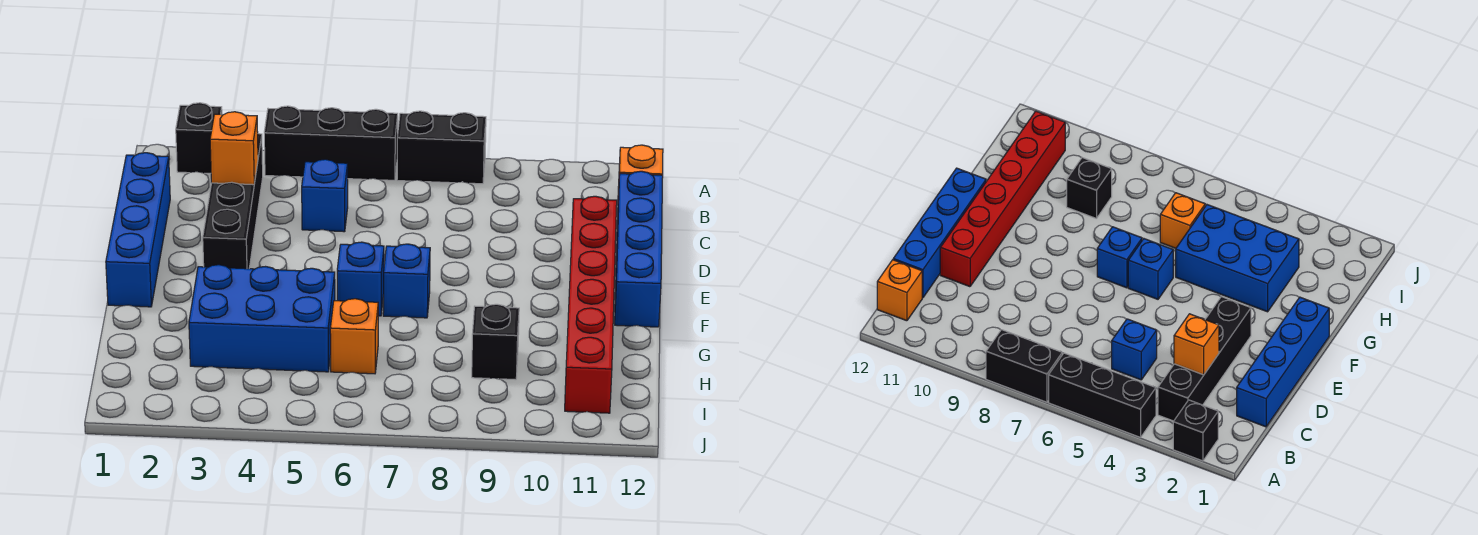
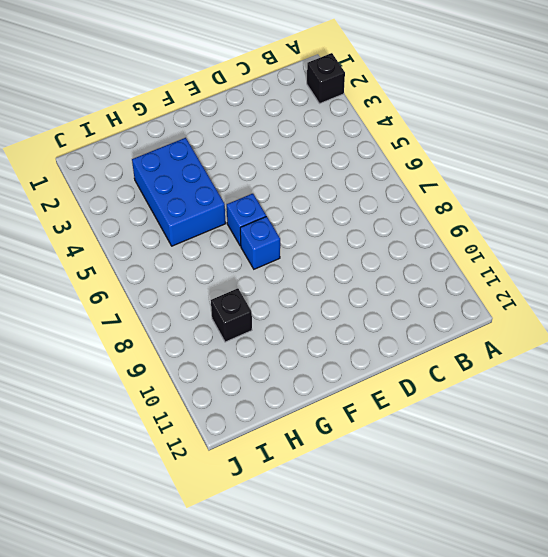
none -> black brick A4:A6 level 1
none -> black brick A7:A8 level 1
none -> black brick B3:E3 level 1

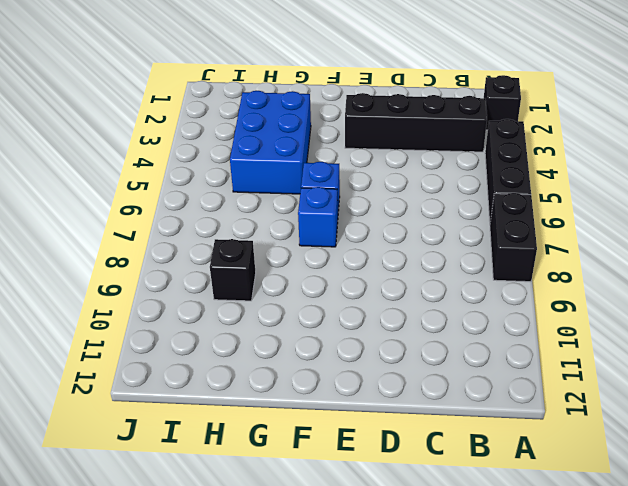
none -> orange brick B12 level 1
none -> blue brick C1:F1 level 1
none -> blue brick C5 level 1

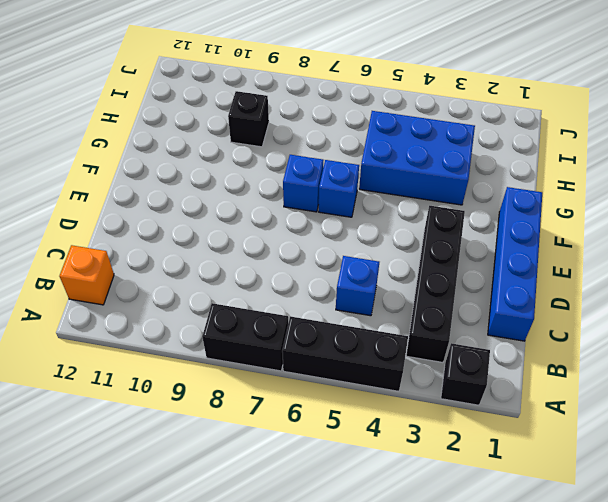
none -> blue brick C12:F12 level 1
none -> red brick D11:I11 level 1
none -> orange brick H6 level 1

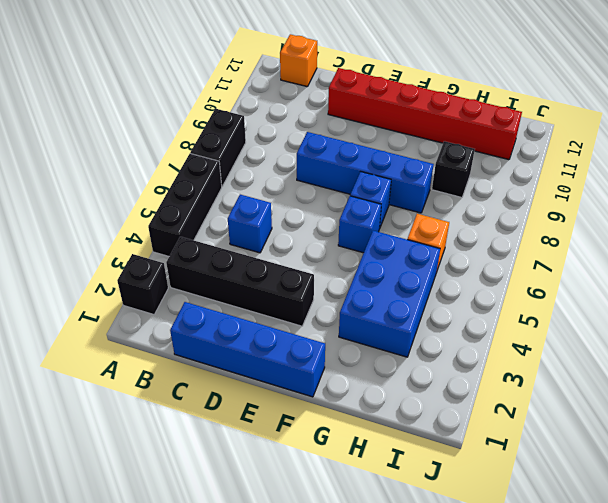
blue brick D8:G8 level 1 -> blue brick C12:F12 level 1
none -> orange brick C3 level 2

